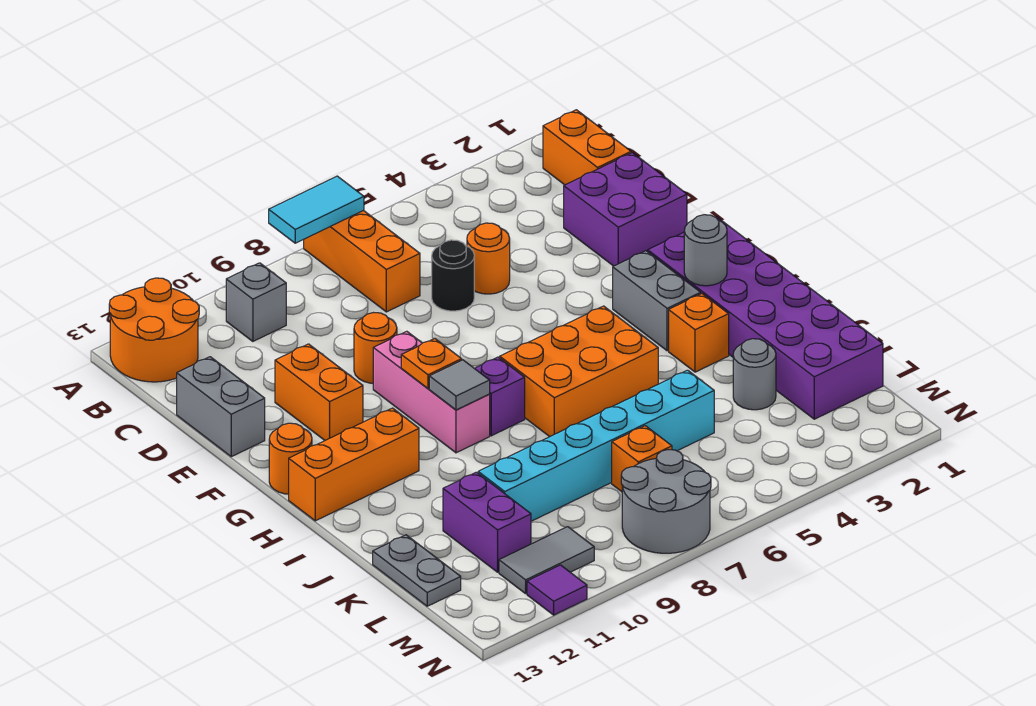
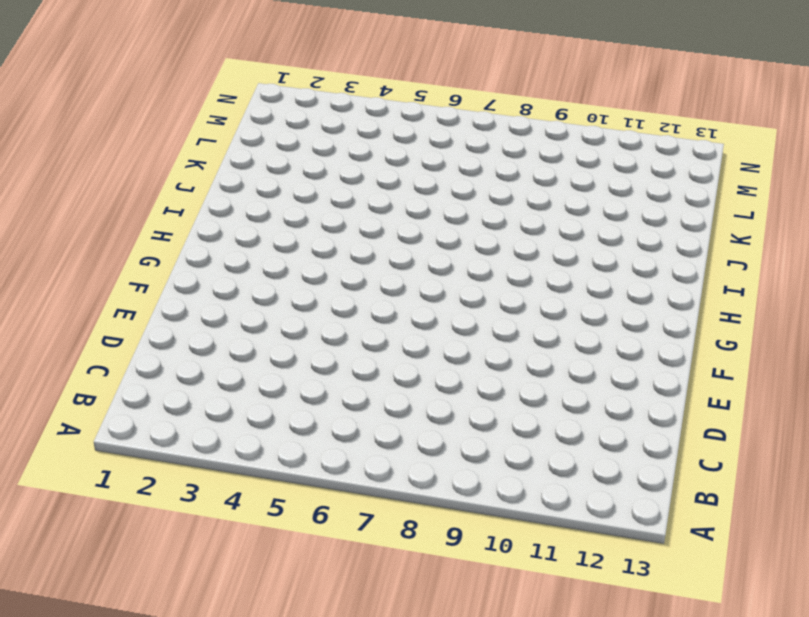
none -> orange brick A7:C7 level 1
none -> orange round brick A12:B13 level 1
none -> orange brick B1:C1 level 1
none -> grey brick B10 level 1

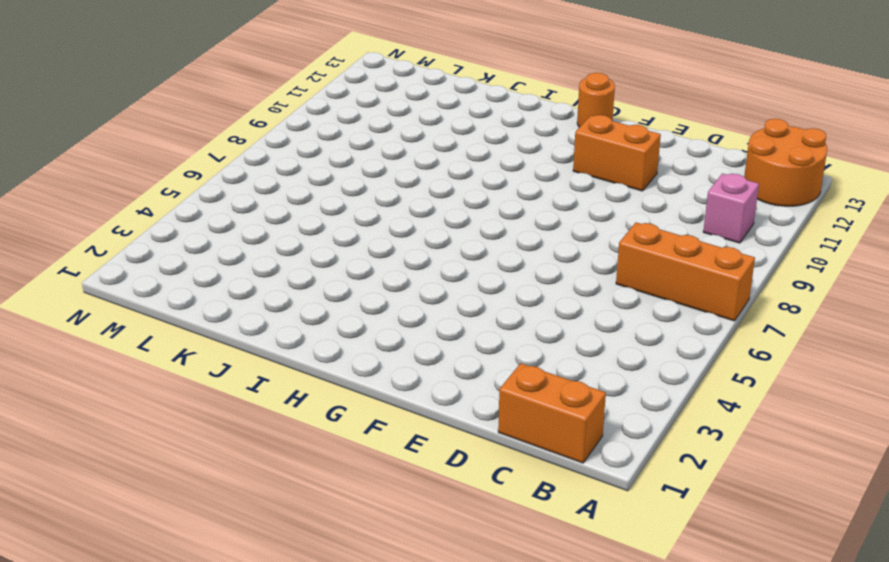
pink brick B10 level 1 -> grey brick B10 level 1
none -> purple brick D1:E2 level 1
none -> orange round brick D5 level 1
none -> black round brick D6 level 1
none -> grey brick D13:E13 level 1

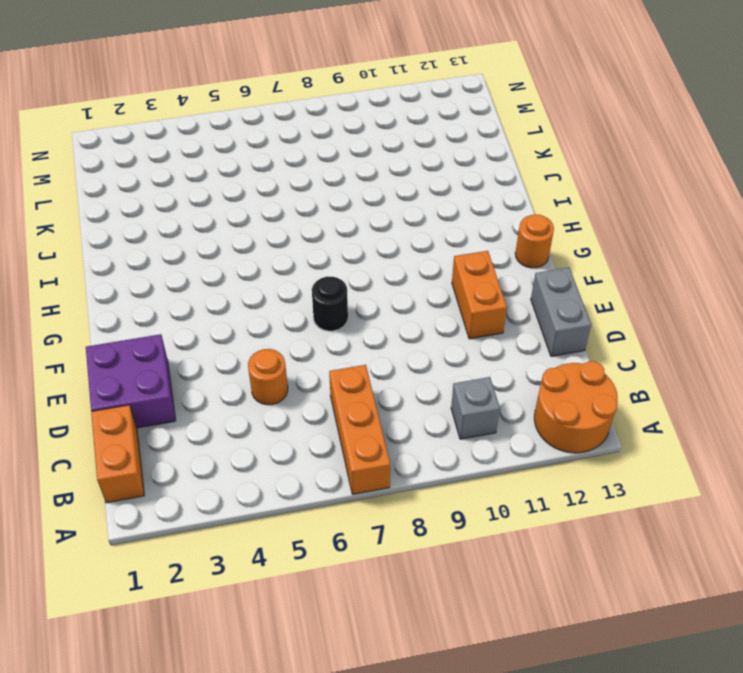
black round brick F7 level 1 -> black round brick D6 level 1
none -> orange round brick E9 level 1
none -> pink brick F9:H9 level 1
none -> purple brick G1:L2 level 1
none -> grey brick G3:H3 level 1

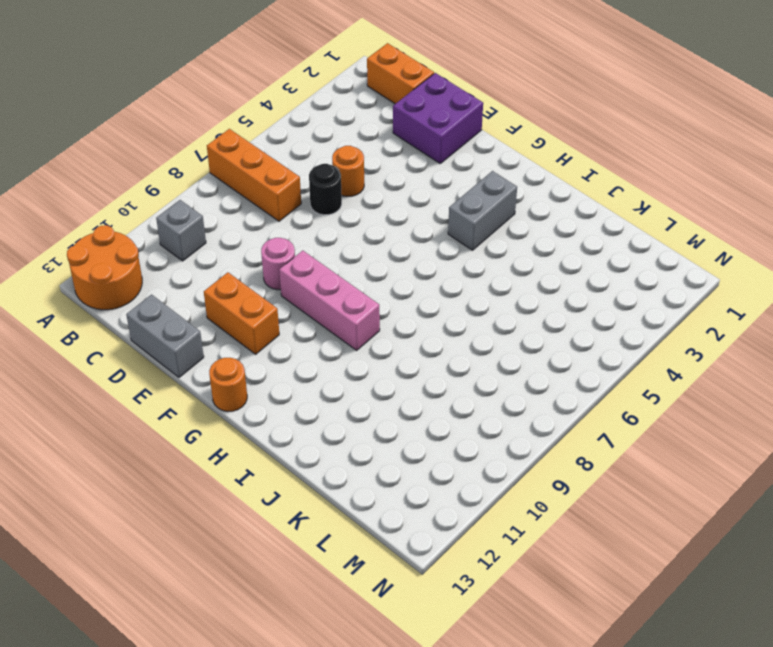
pink round brick E9 level 1 -> orange round brick E9 level 1
grey brick H3:H4 level 1 -> grey brick G3:H3 level 1
none -> purple brick G1:L2 level 1
none -> orange brick H5:I7 level 1
none -> purple brick H8 level 1
none -> orange brick H11:H13 level 1

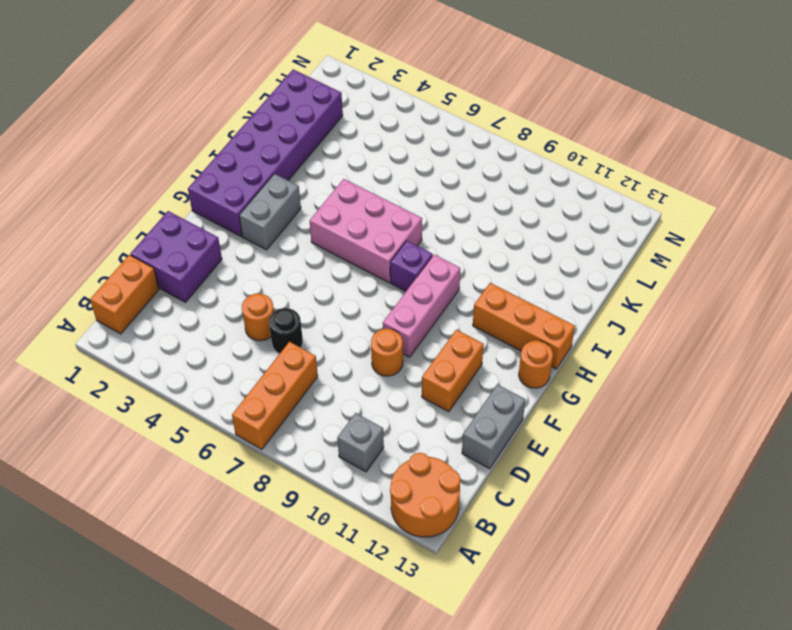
pink brick H5:I7 level 1 -> orange brick H5:I7 level 1
none -> orange brick I3 level 1
none -> grey round brick K3 level 1
none -> cyan brick K5:K10 level 1
none -> purple brick K11:L11 level 1

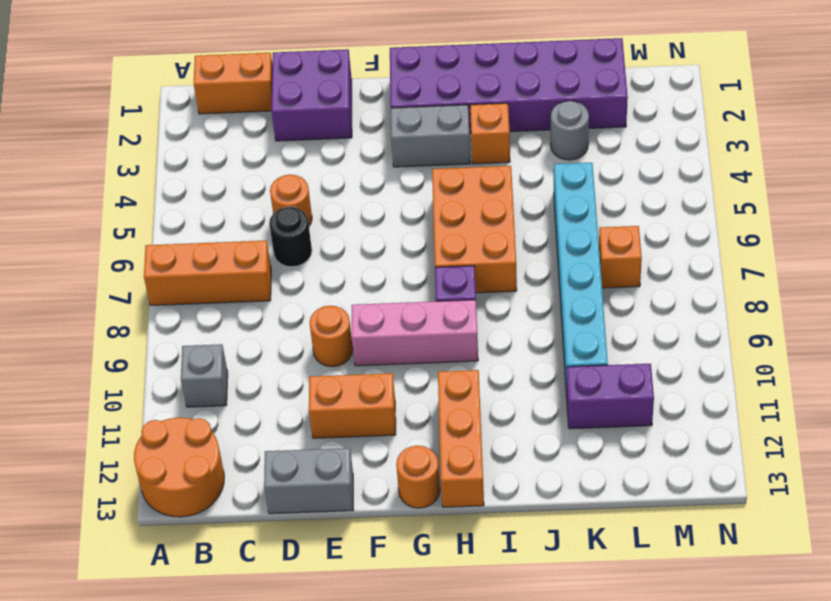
none -> grey plate K13:L13 level 1
none -> grey round brick M7:N8 level 1
none -> grey tile M10:M11 level 1
none -> purple tile N11 level 1

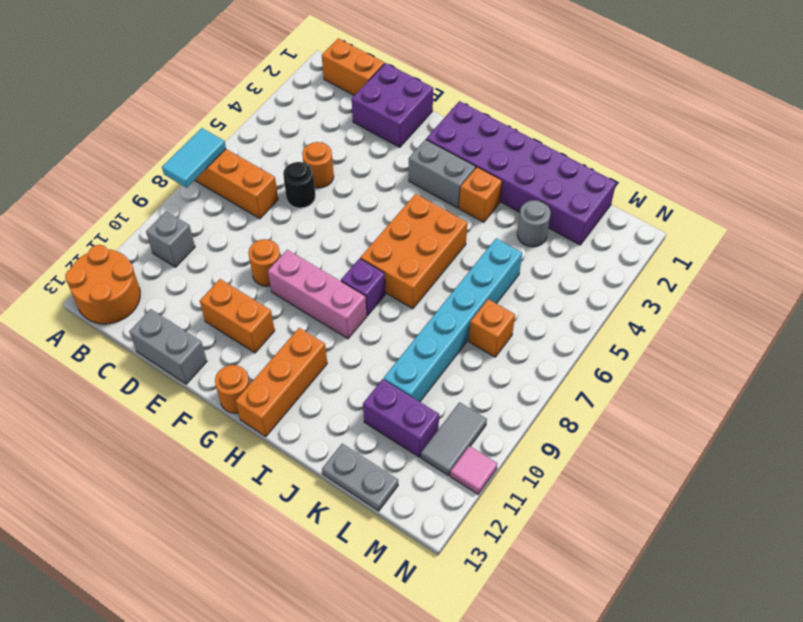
pink tile N11 level 1 -> purple tile N11 level 1
none -> grey round brick M7:N8 level 1
none -> orange plate G9 level 2
none -> grey round brick H2 level 2
none -> grey tile H9 level 2

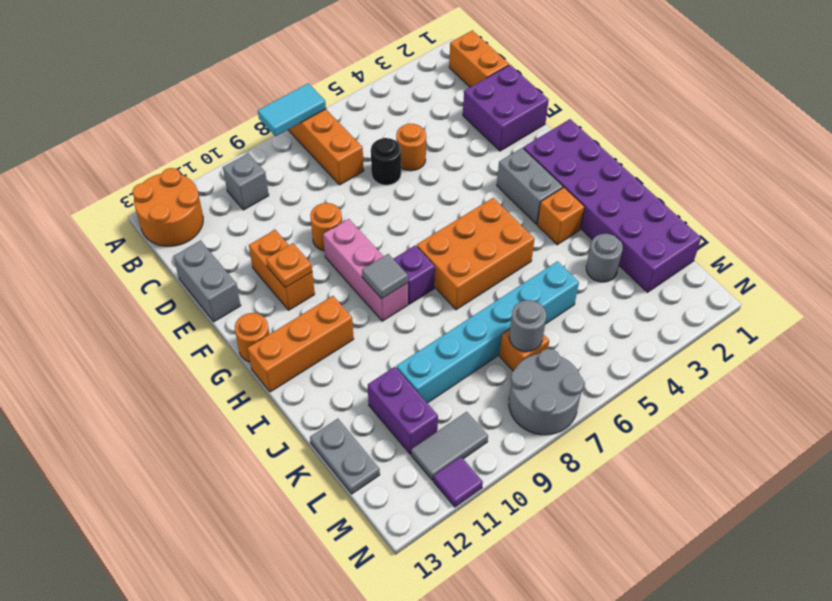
orange plate F11 level 2 -> orange plate G9 level 2
grey round brick L7 level 2 -> grey round brick H2 level 2

